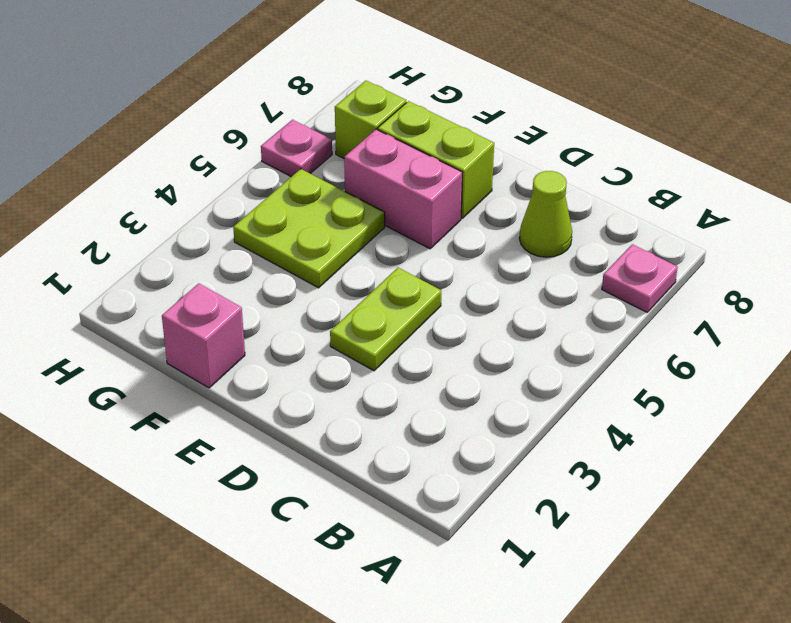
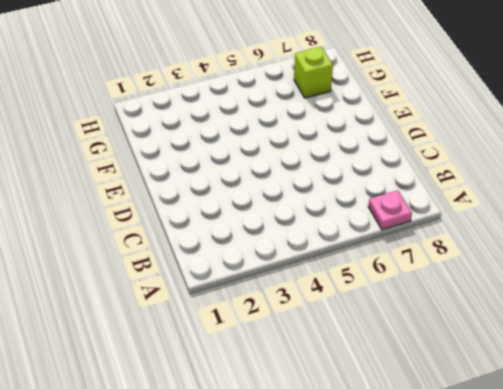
none -> lime cone C7 level 1
none -> lime plate D3:D4 level 1

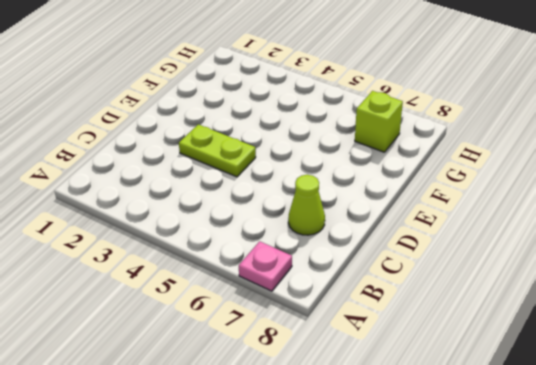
none -> pink brick E6:F6 level 1
none -> lime brick E7:F7 level 1

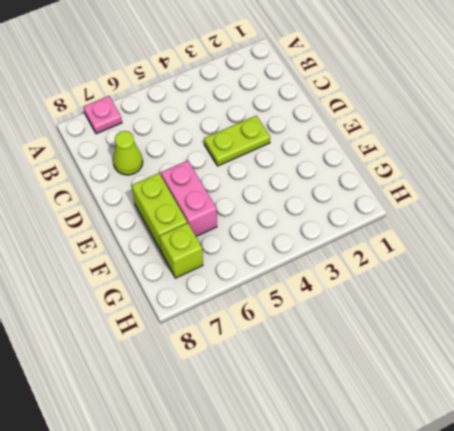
none -> pink brick F1 level 1
none -> lime plate F4:G5 level 1

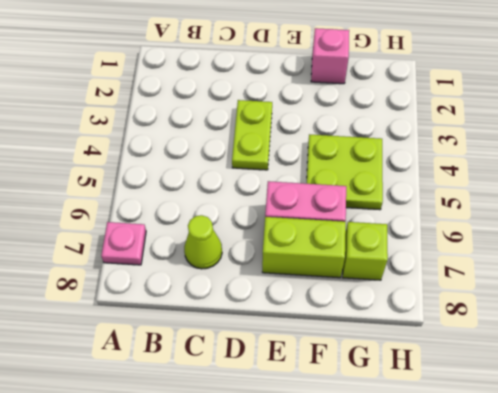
none -> pink plate H6 level 1

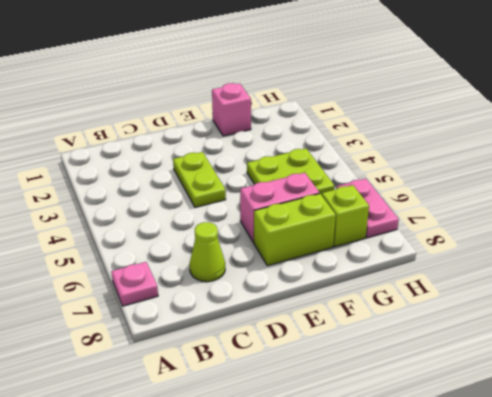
pink plate H6:H7 level 1 -> pink plate H6 level 1

